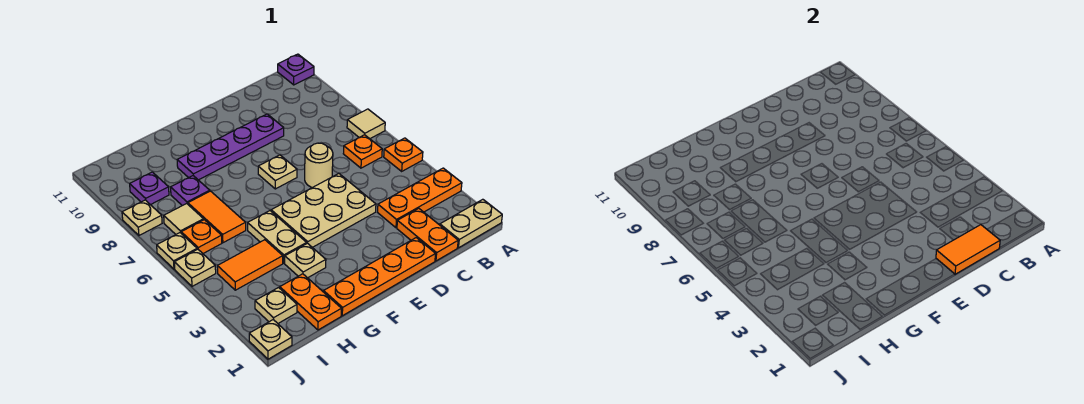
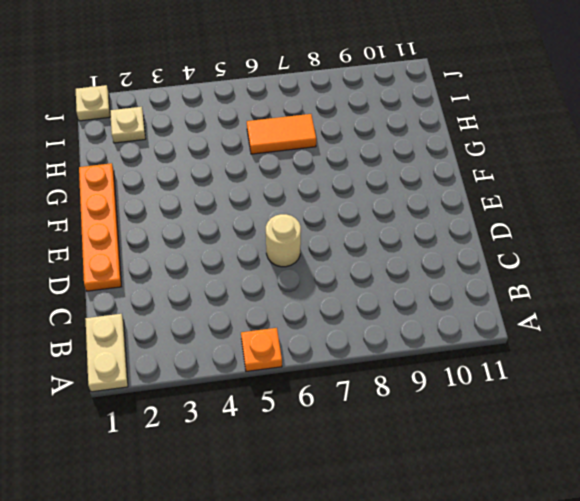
none -> orange plate A3:C3 level 1
none -> tan tile A7 level 1
none -> purple plate A11 level 1

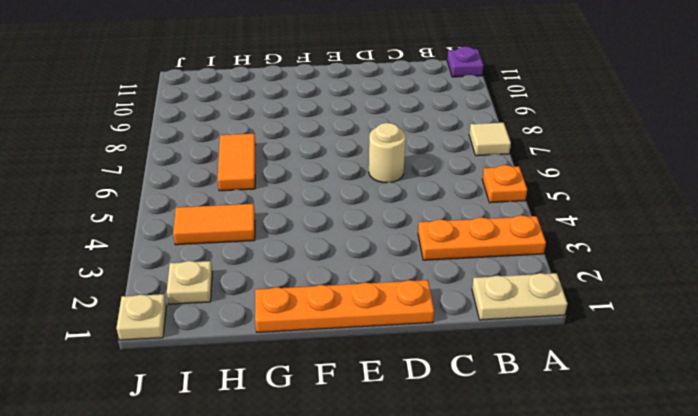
none -> orange plate B6 level 1
none -> orange plate C1:C2 level 1
none -> tan plate D4:F5 level 1

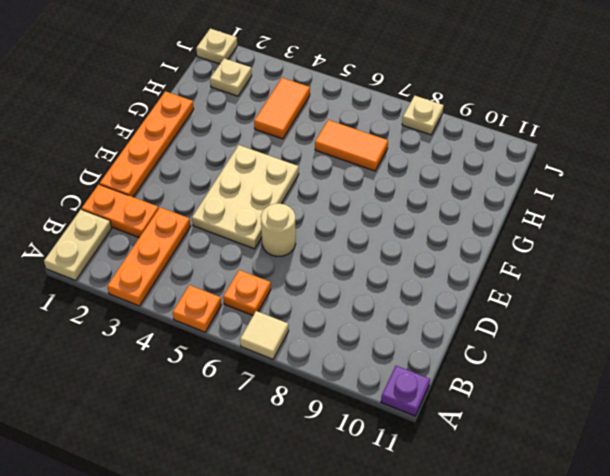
none -> purple plate D9:G9 level 1
none -> tan plate E7 level 1
none -> tan plate G3 level 1

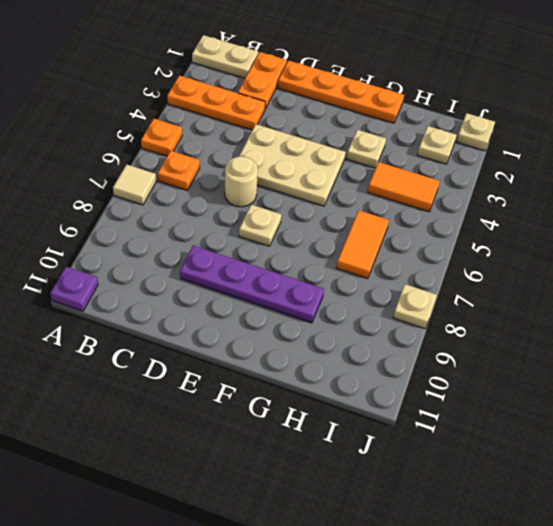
none -> tan plate G4:G5 level 1
none -> orange plate H1:H2 level 1
none -> purple plate H8 level 1

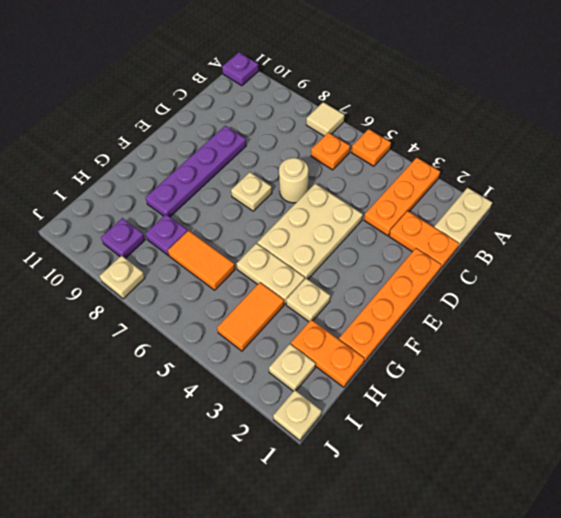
none -> orange plate I6 level 1
none -> tan tile I7 level 1
none -> tan plate J5 level 1

